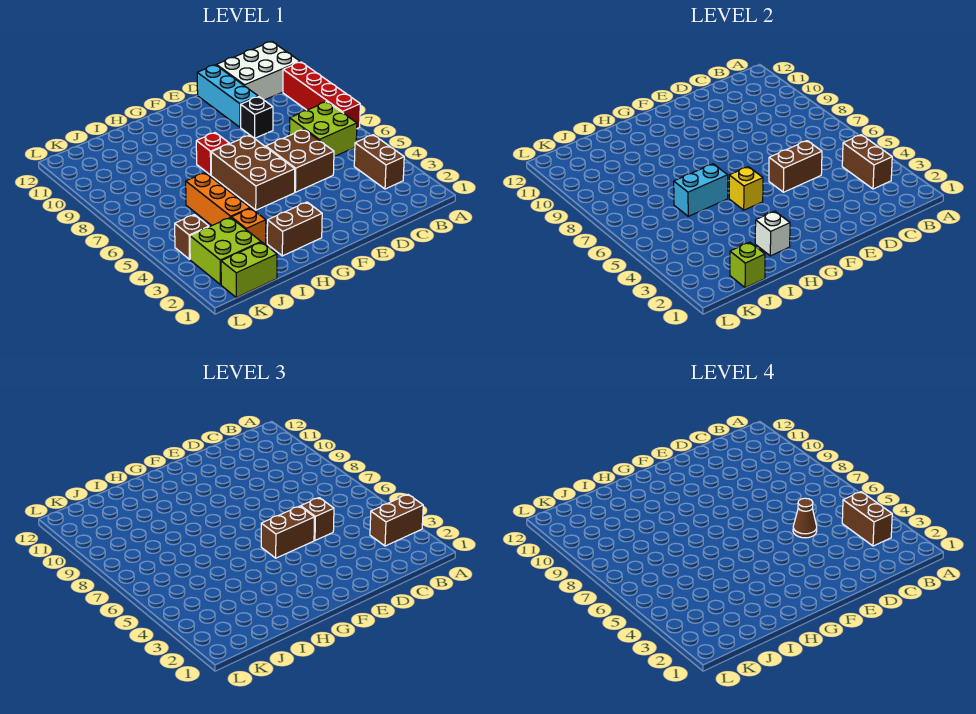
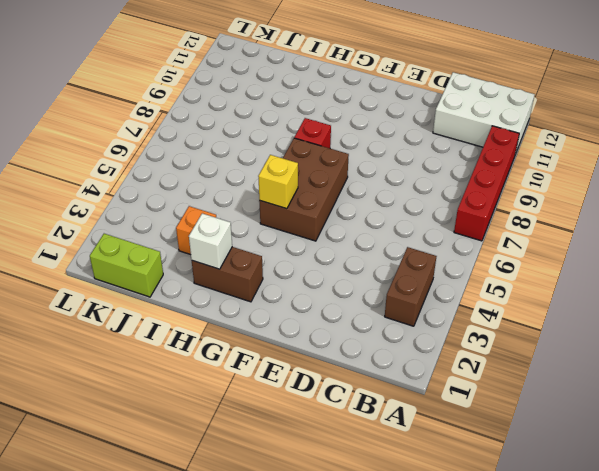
none -> lime brick B6:C7 level 1
none -> brown brick D5:E6 level 1
none -> black brick D9 level 1

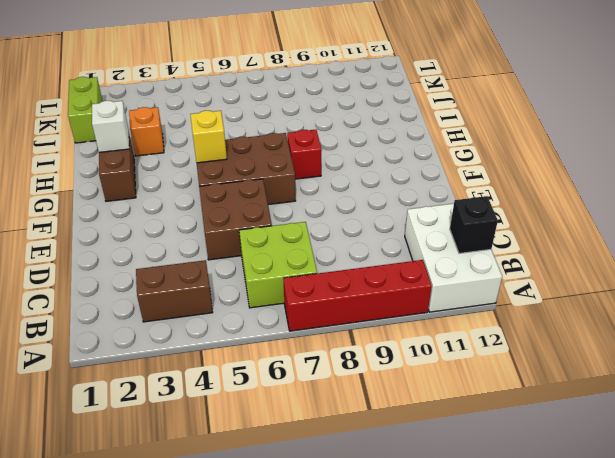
black brick B12 level 2 -> black brick D9 level 1
none -> cyan brick D10:D12 level 1
none -> orange brick I4:I6 level 1
none -> lime brick J2:K3 level 1

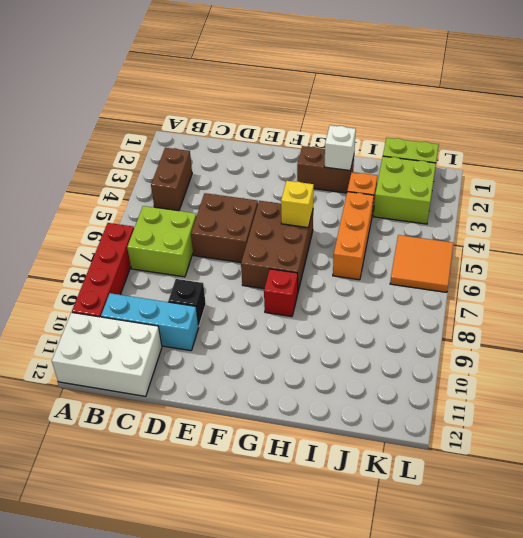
cyan brick B10:D10 level 1 -> cyan brick D10:D12 level 1
orange tile K5:L6 level 1 -> none
none -> brown brick K4 level 1
none -> brown brick B3:B4 level 2
none -> brown brick D5:E5 level 2

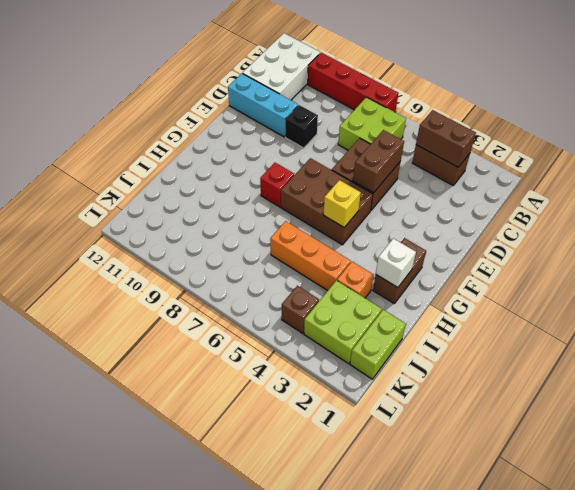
none -> cyan brick H6:I6 level 2
none -> lime brick J1 level 2
none -> brown brick A3:B3 level 3

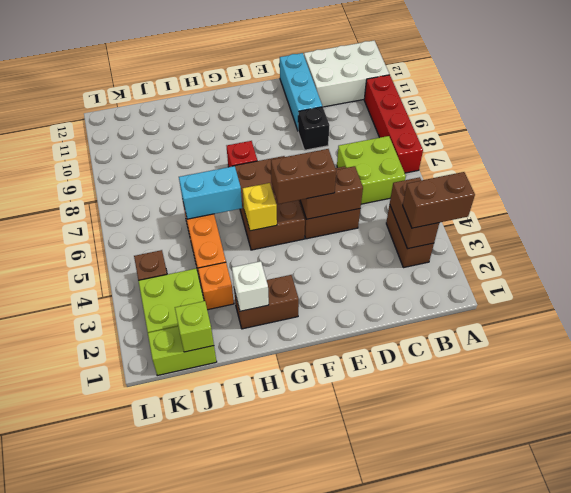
none -> brown brick D5 level 3
none -> brown brick B3:B4 level 4
none -> brown cone D5 level 4

